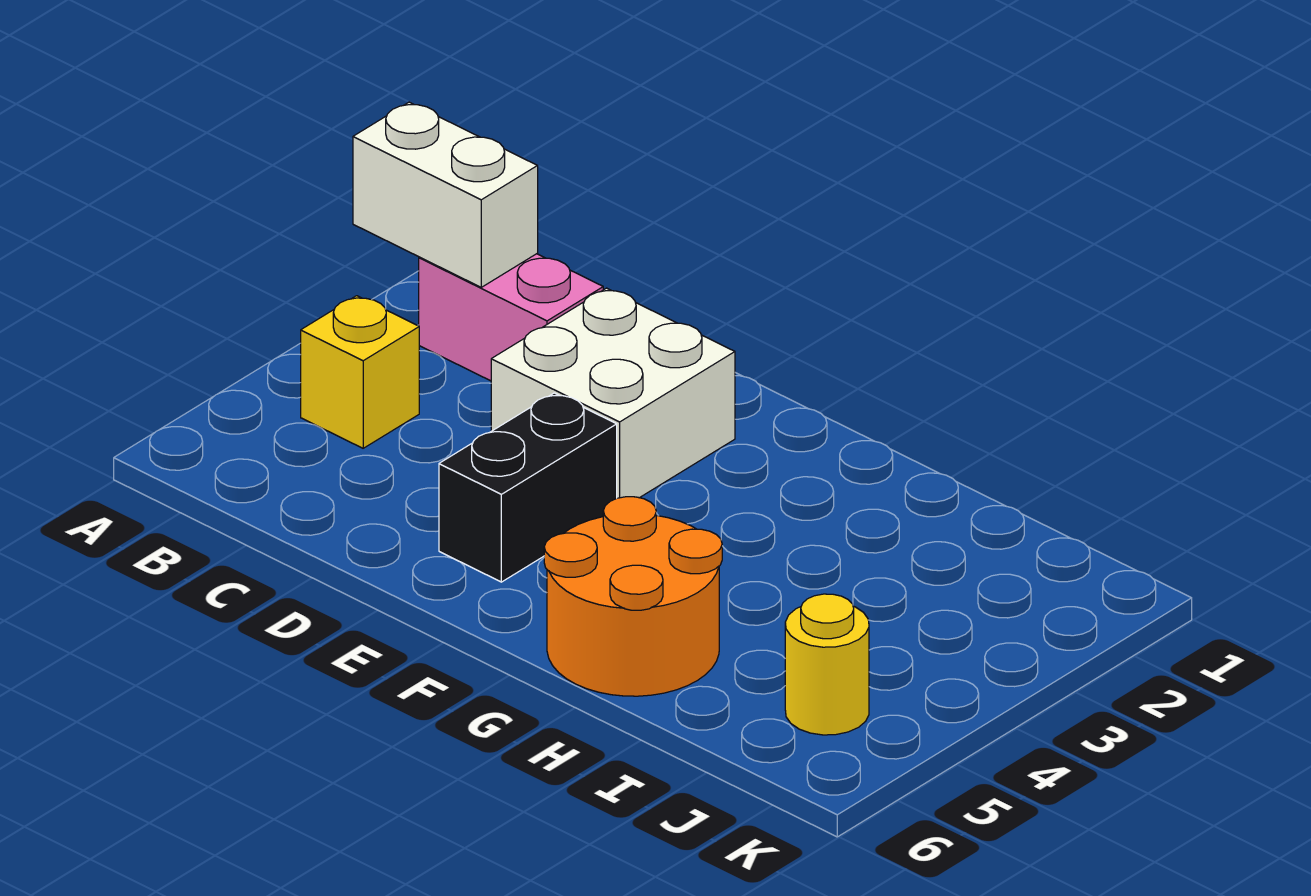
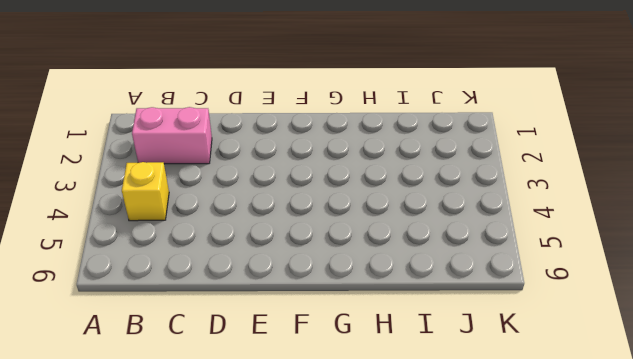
none -> white brick D2:E3 level 1
none -> black brick E4:E5 level 1

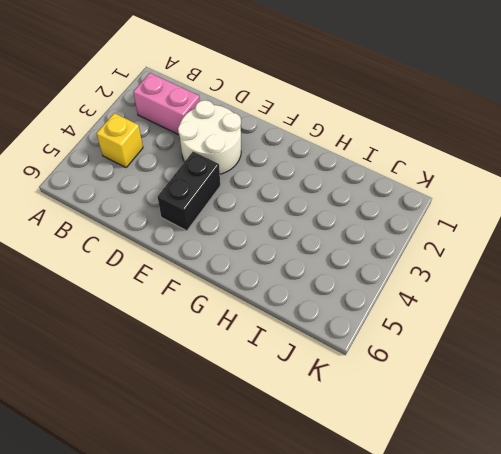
white round brick D2:E3 level 1 -> white brick D2:E3 level 1
none -> orange round brick G5:H6 level 1
none -> yellow round brick J5 level 1

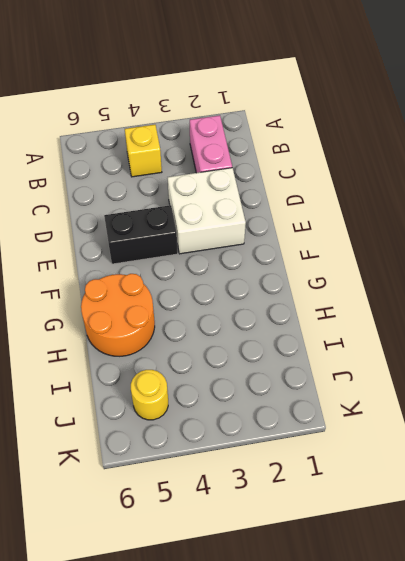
none -> white brick A2:B2 level 2

